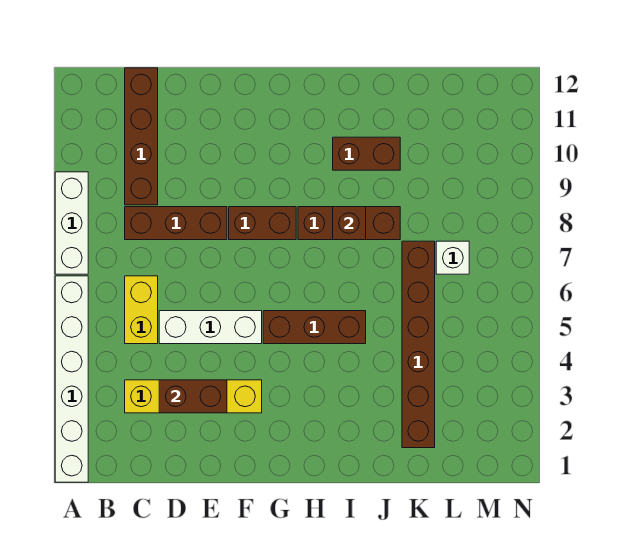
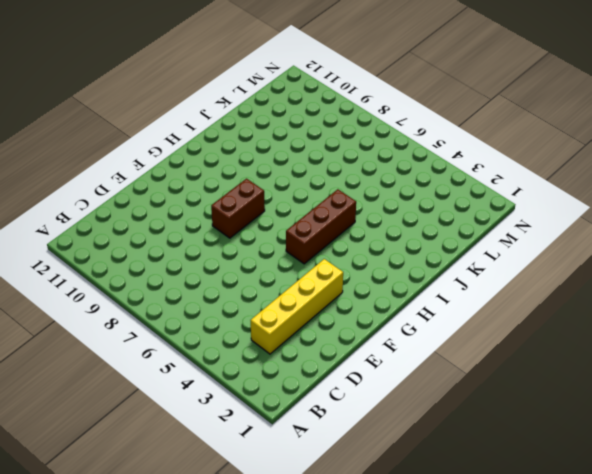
none -> white brick A1:A6 level 1
none -> white brick A7:A9 level 1
none -> yellow brick C5:C6 level 1

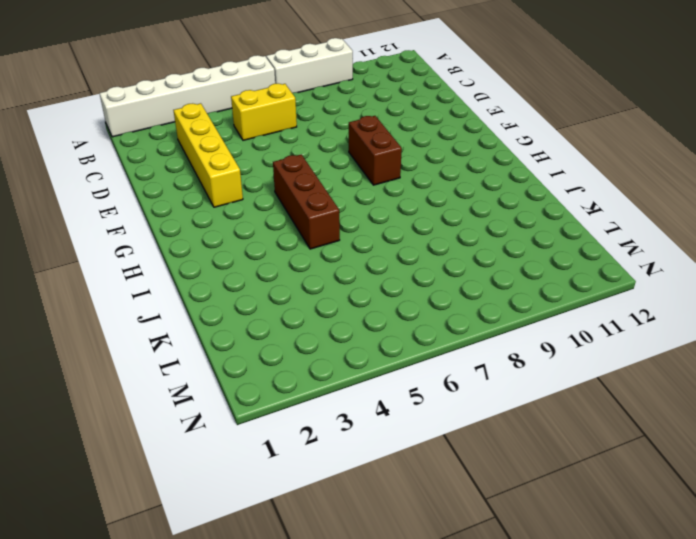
none -> brown brick C8:E8 level 1
none -> brown brick C9:C12 level 1
none -> white brick D5:F5 level 1

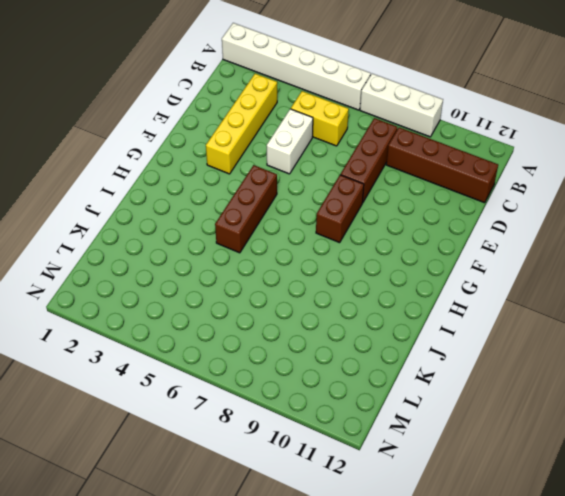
white brick D5:E5 level 1 -> white brick D5:F5 level 1
none -> brown brick H8:J8 level 1
none -> brown brick I10:J10 level 1
none -> brown brick K2:K7 level 1

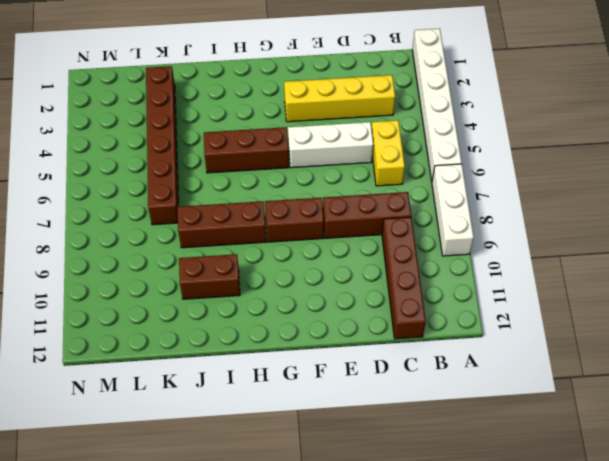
none -> white brick L7 level 1
none -> brown brick D3:E3 level 2
none -> brown brick I8 level 2

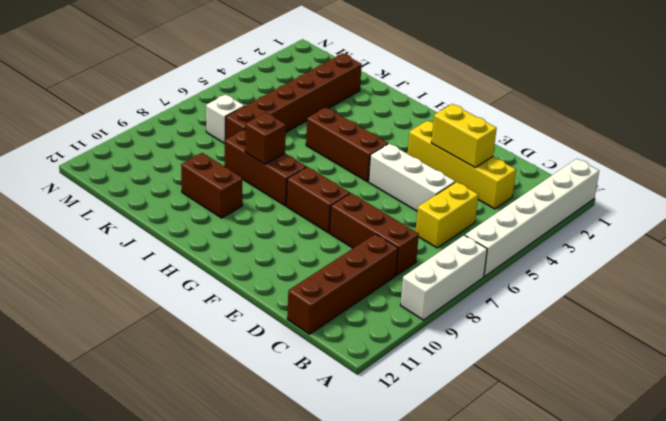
yellow brick D3:E3 level 2 -> brown brick D3:E3 level 2

